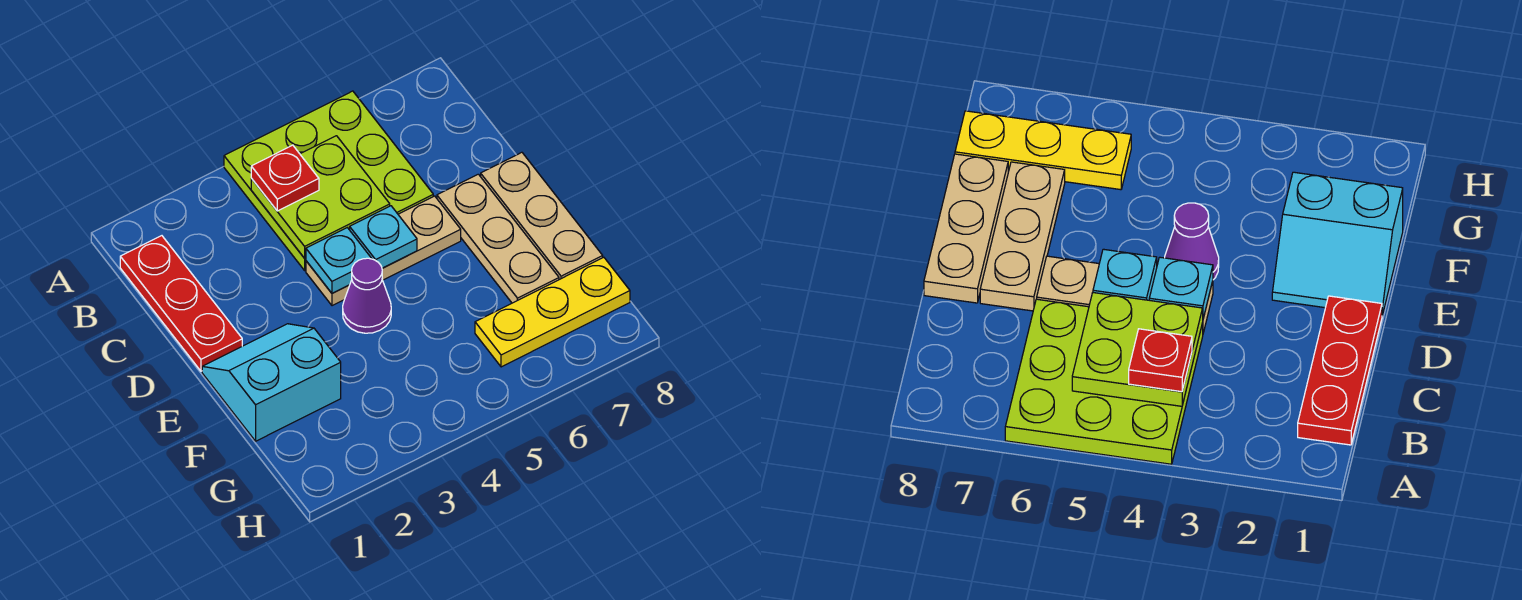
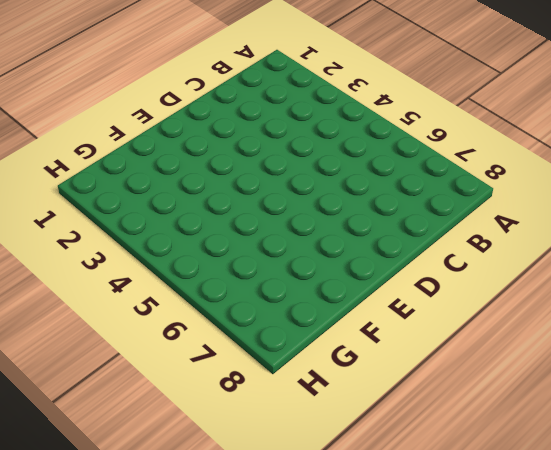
none -> lime plate A4:C6 level 1
none -> red plate B1:D1 level 1
none -> tan plate D4:D6 level 1

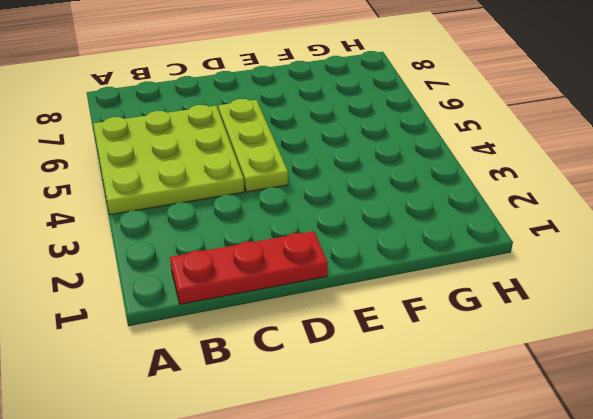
lime plate D4:D6 level 1 -> tan plate D4:D6 level 1
none -> tan plate D7:F7 level 1
none -> tan plate D8:F8 level 1
none -> cyan slope E1:F2 level 1 top F

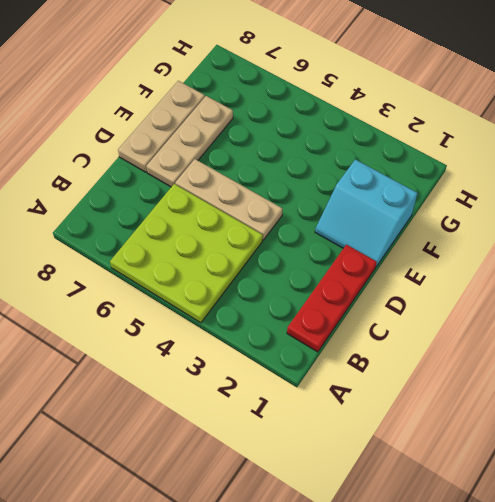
none -> purple cone E4 level 1
none -> yellow plate G6:G8 level 1
none -> lime plate B4:C5 level 2

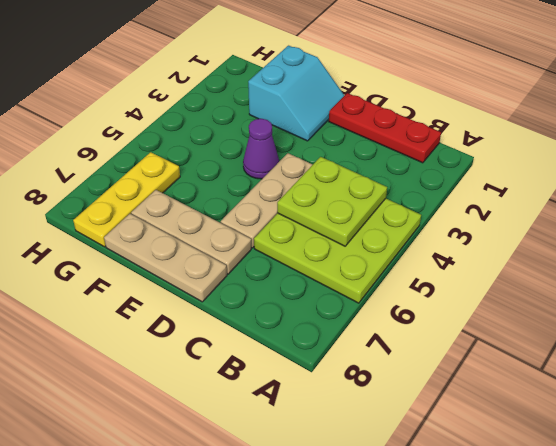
none -> cyan plate D4 level 2
none -> cyan plate D5 level 2
none -> red plate B4 level 3

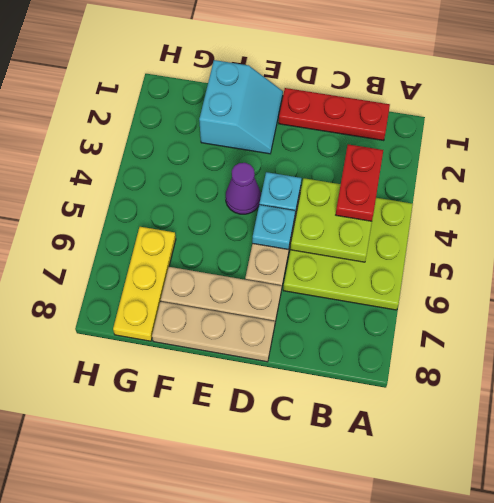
red plate B3:B4 level 3 -> red plate B4 level 3

